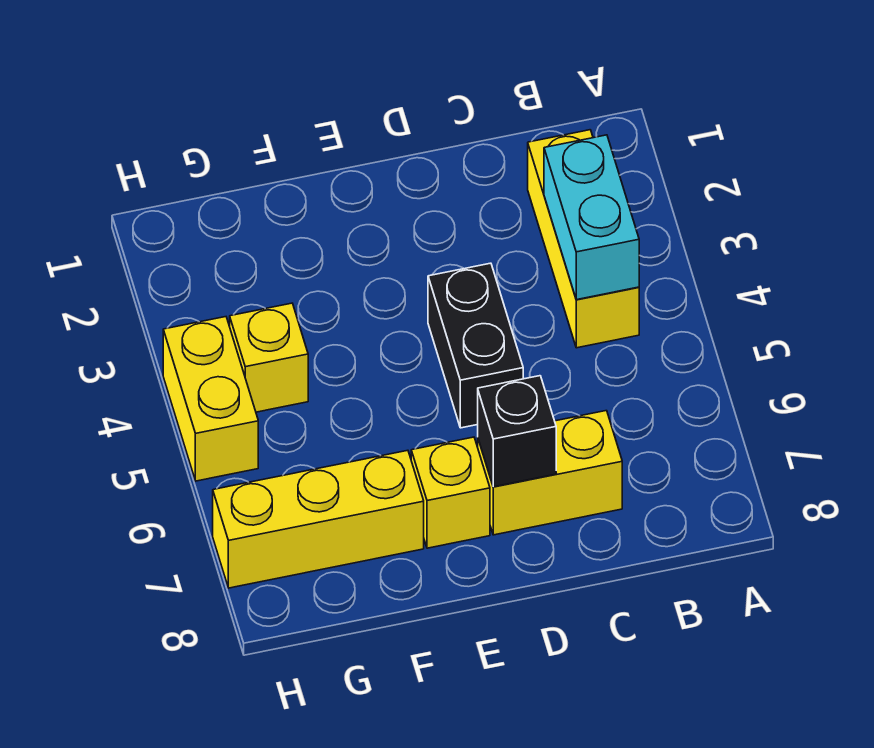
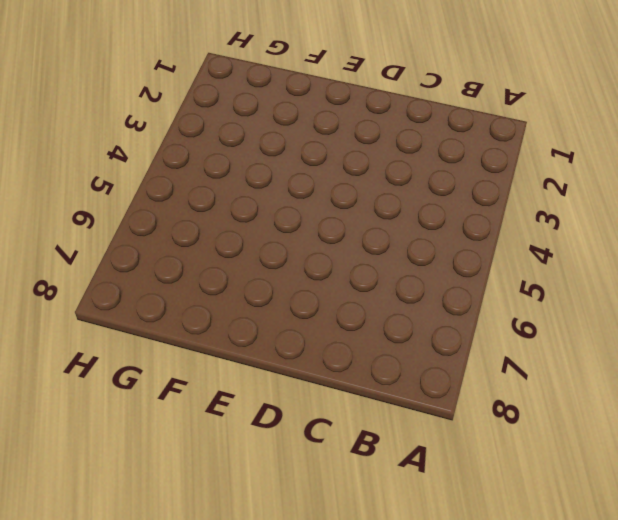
none -> yellow brick B2:B4 level 1
none -> yellow brick C7:D7 level 1

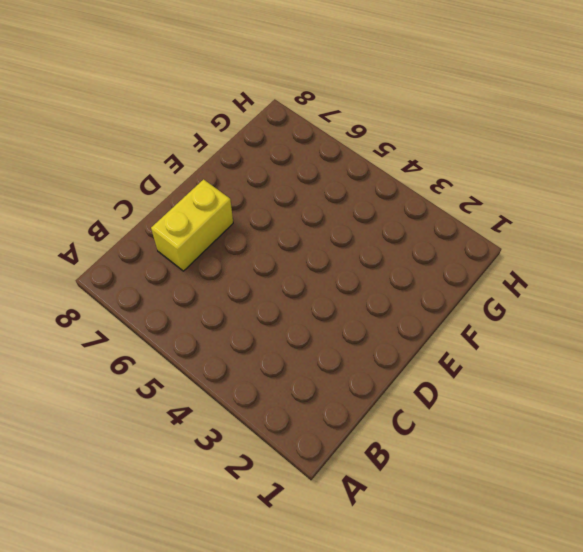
none -> yellow brick B2:B4 level 1
none -> black brick D4:D5 level 1

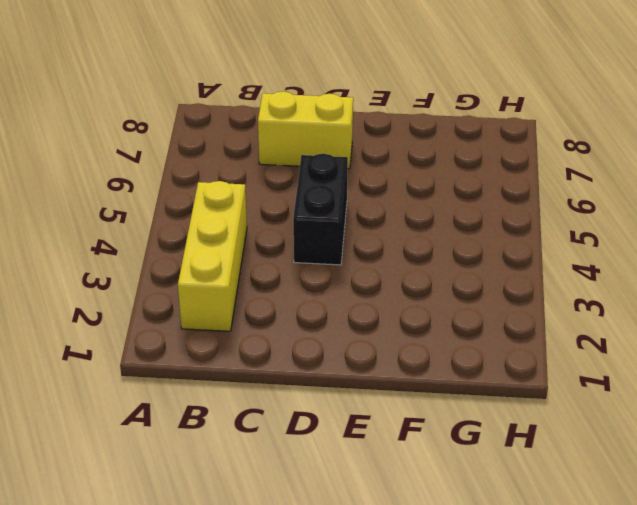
none -> yellow brick E7 level 1
none -> yellow brick F7:H7 level 1

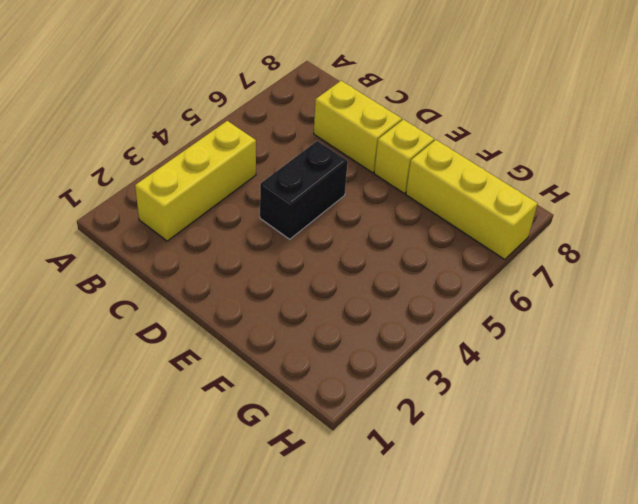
none -> yellow brick G4 level 1
none -> yellow brick H4:H5 level 1

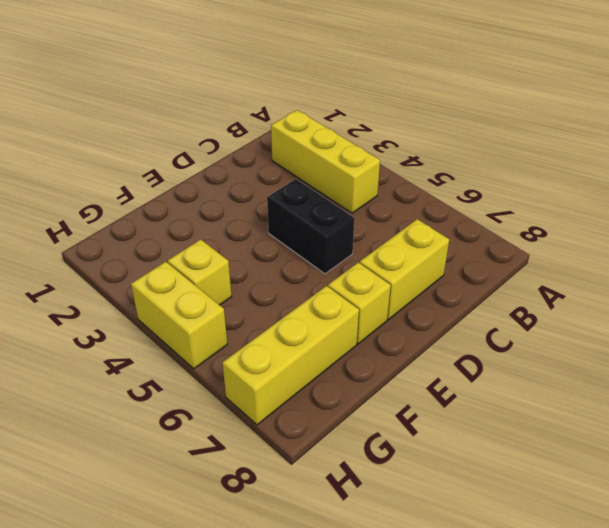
none -> cyan brick B3:B4 level 2
none -> black brick D7 level 2

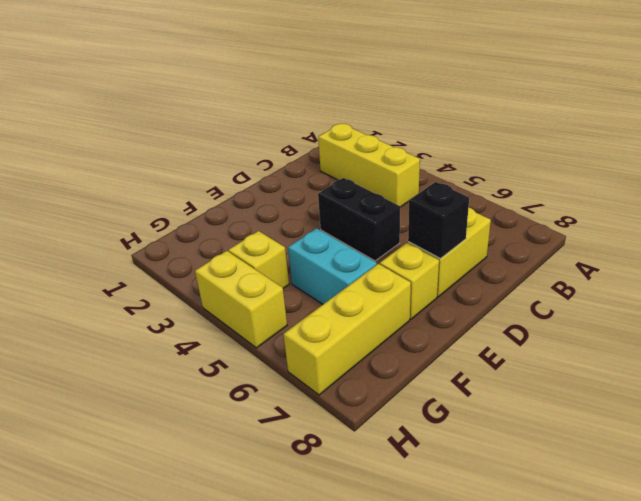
cyan brick F5:F6 level 1 -> cyan brick B3:B4 level 2

